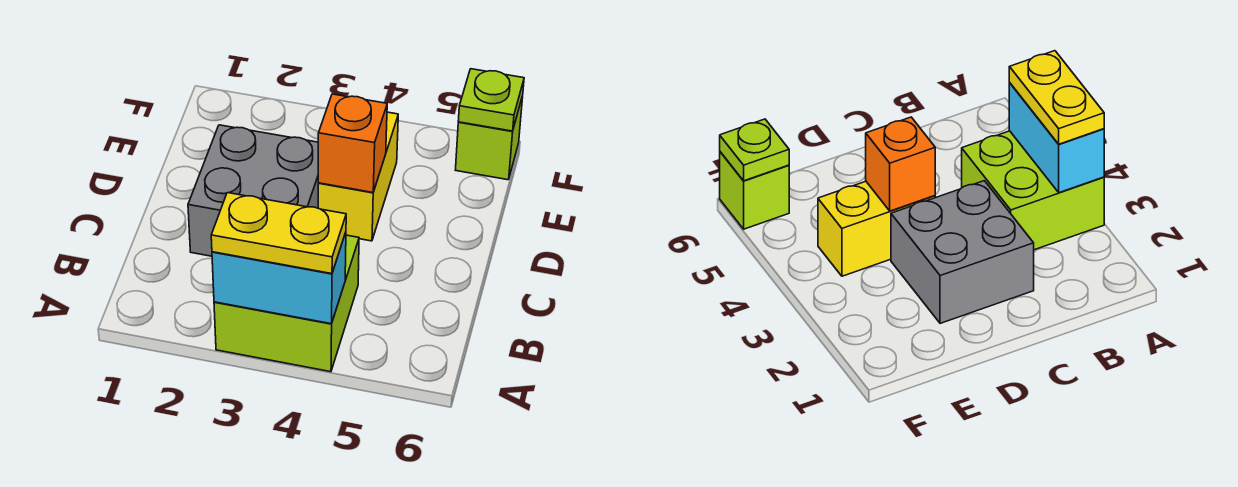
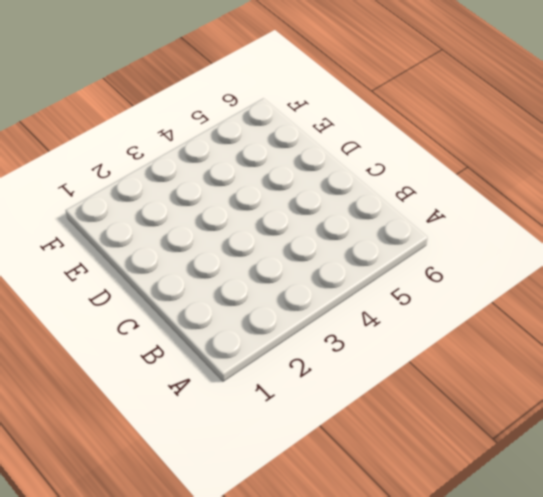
none -> lime brick A3:B4 level 1
none -> grey brick C2:D3 level 1

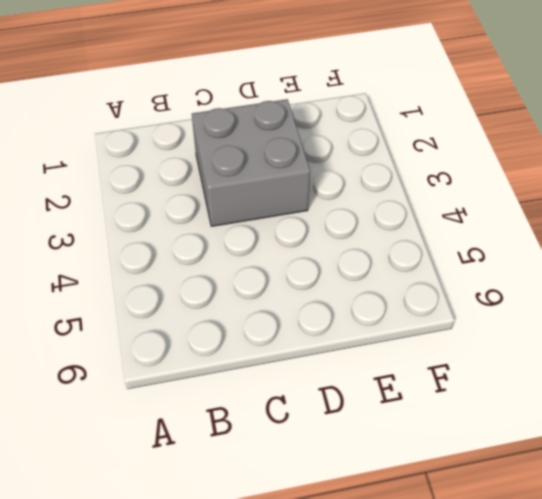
none -> lime brick A3:B4 level 1
none -> yellow brick D4:E4 level 1

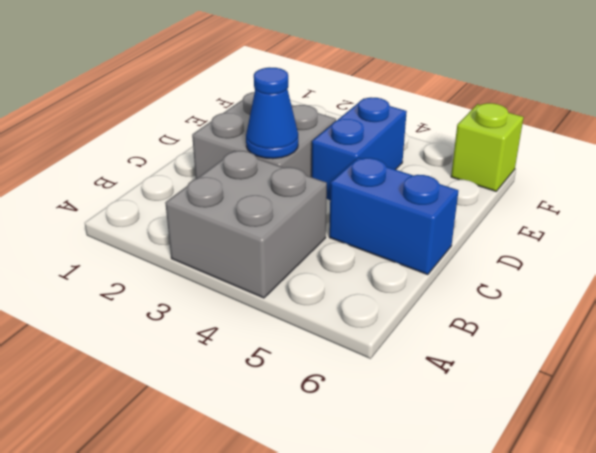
grey brick A3:B4 level 1 -> lime brick A3:B4 level 1
blue cone C3 level 2 -> none
blue brick C5:C6 level 1 -> none
blue brick D4:E4 level 1 -> yellow brick D4:E4 level 1
none -> cyan brick A3:A4 level 2
none -> orange brick D4 level 2

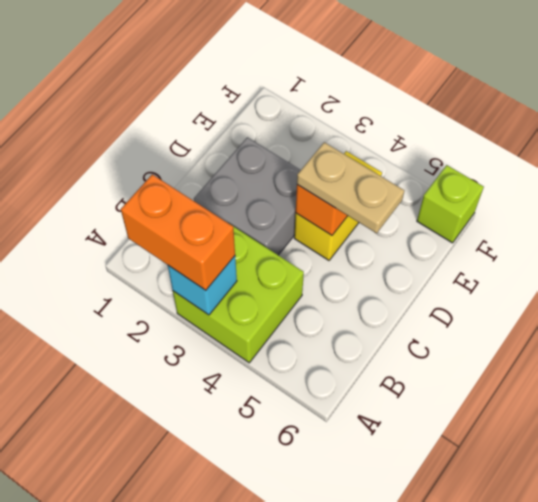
orange brick A2:A3 level 3 -> yellow plate A3:A4 level 3
cyan brick A3 level 2 -> cyan brick A3:A4 level 2
tan plate D4:D5 level 3 -> none
none -> lime plate F6 level 2

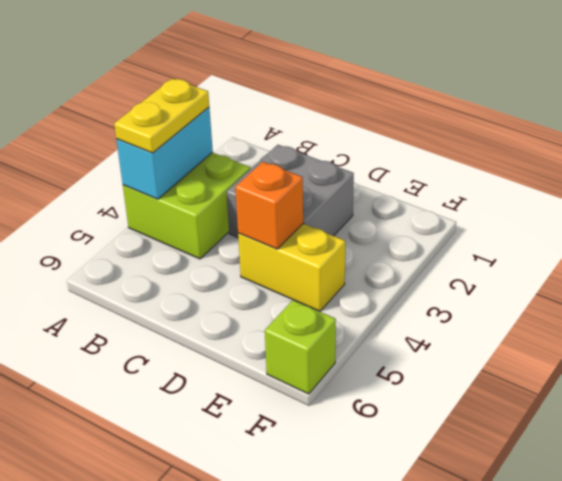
none -> lime plate F6 level 2

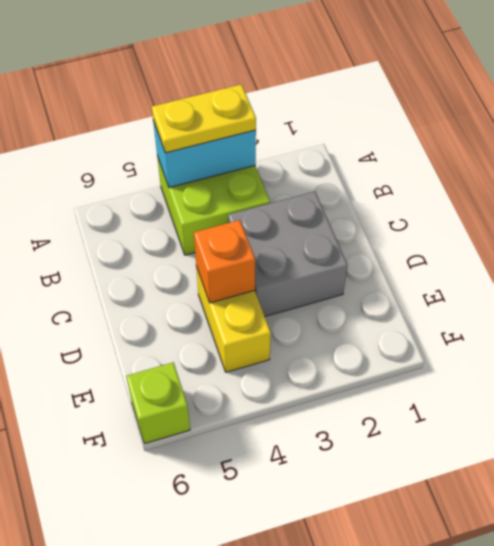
none -> lime plate F6 level 2

